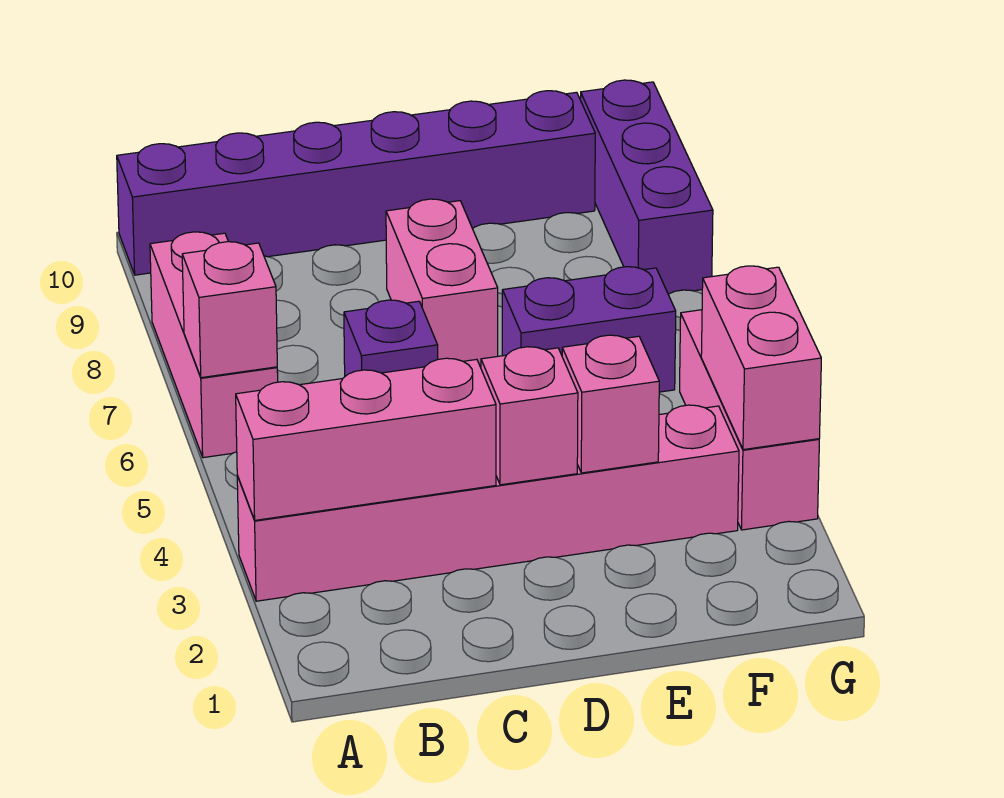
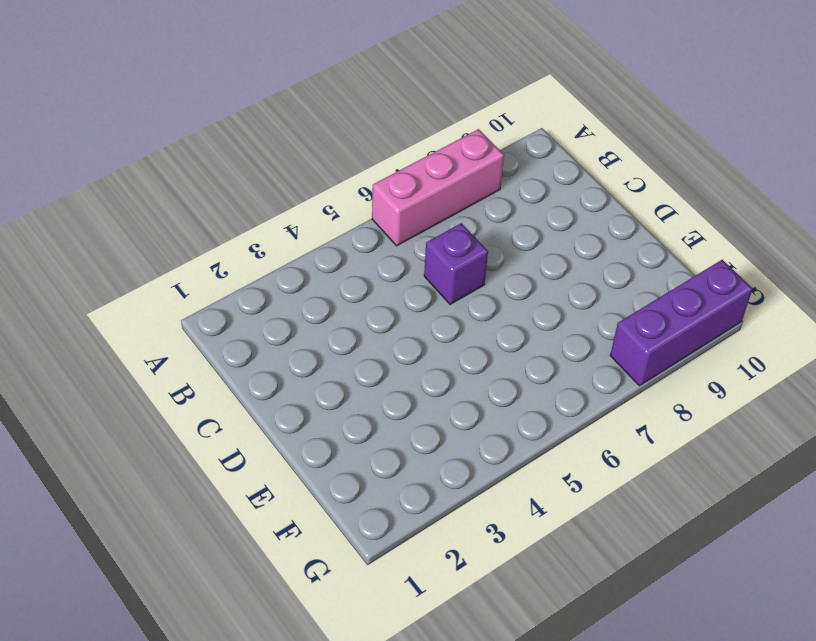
none -> pink brick A3:F3 level 1
none -> purple brick A10:F10 level 1
none -> pink brick D7:D8 level 1

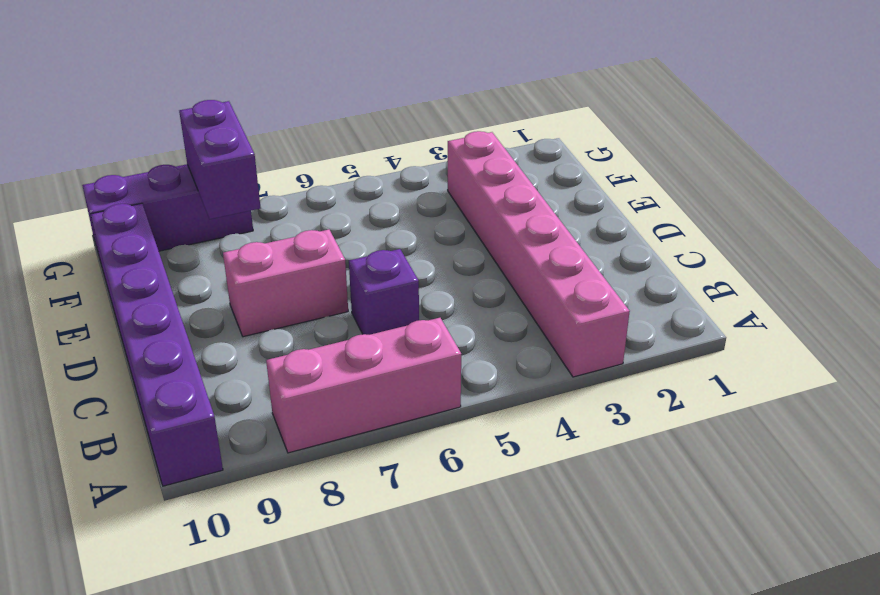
purple brick F8:G8 level 2 -> purple brick E6:F6 level 1
none -> pink brick G3:G5 level 1
none -> pink brick A3:C3 level 2
none -> pink brick A6 level 2

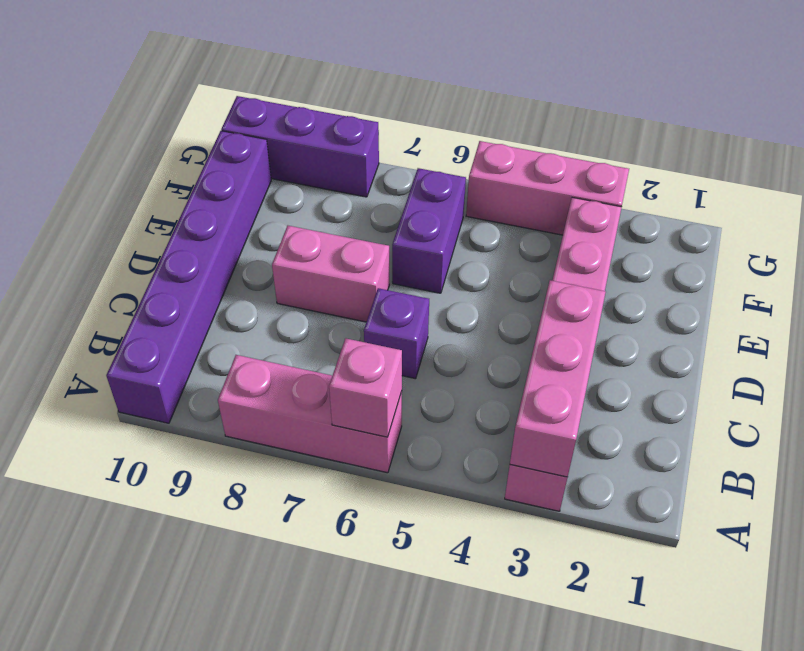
none -> pink brick D3 level 2
none -> pink brick E3 level 2
none -> pink brick G3:G4 level 2

